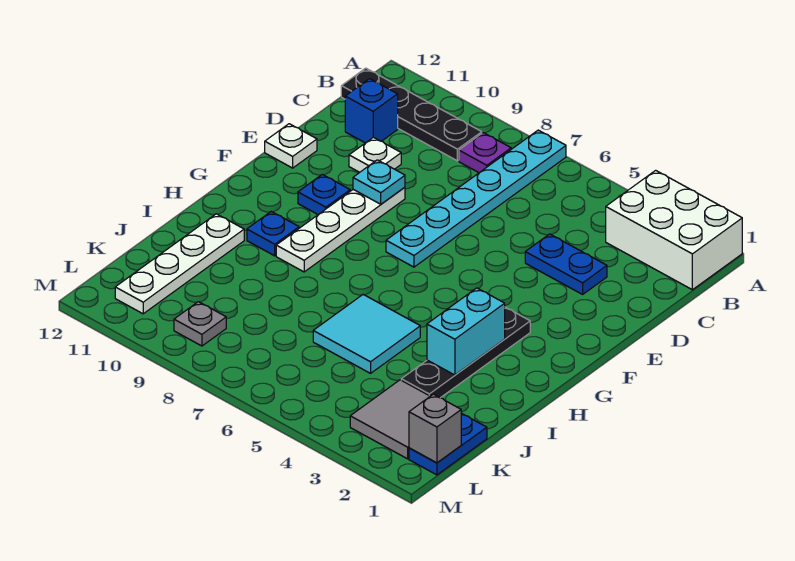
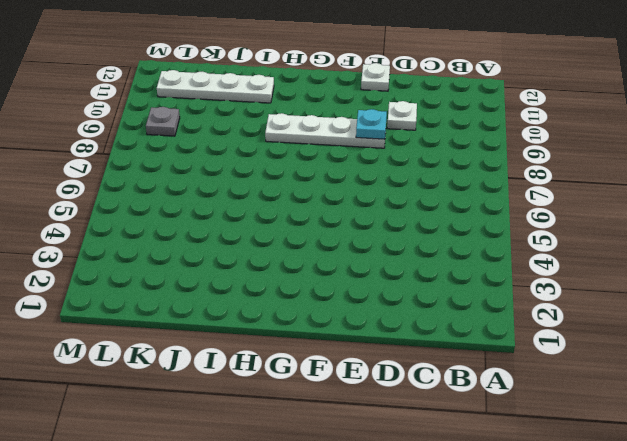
none -> white brick A1:B3 level 1
none -> cyan plate A7:F7 level 1
none -> purple plate B8 level 1

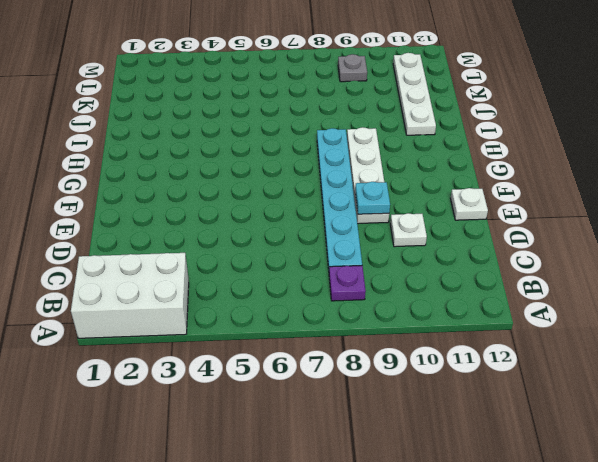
cyan plate C8:H8 level 1 -> cyan plate A7:F7 level 1
none -> black plate B9:B12 level 1
none -> blue brick C11 level 1
none -> blue plate D3:D4 level 1

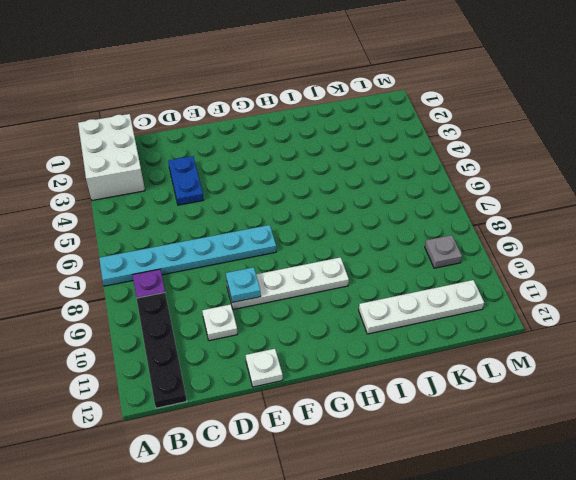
none -> blue brick C11 level 1
none -> blue plate F10 level 1
none -> black plate G3:J3 level 1

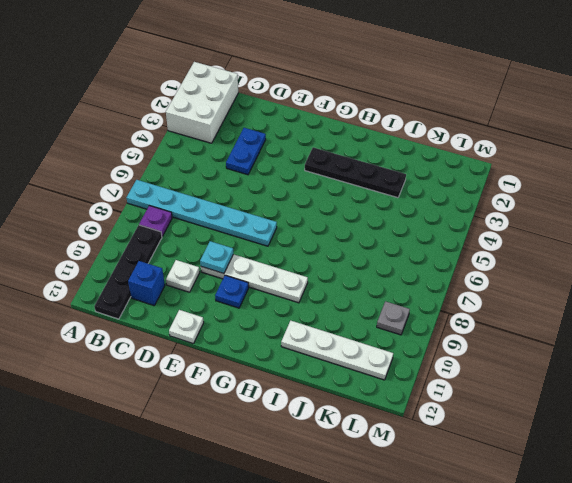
none -> blue plate H10 level 1
none -> cyan tile I5:J6 level 1
none -> blue plate K1:L1 level 1

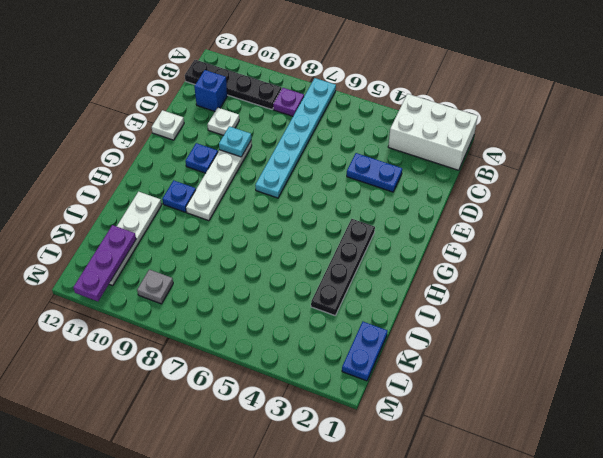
purple plate K11:M11 level 2 -> none
none -> cyan tile I5:J6 level 1
none -> grey tile K2:L3 level 1
none -> cyan brick H3:I3 level 2

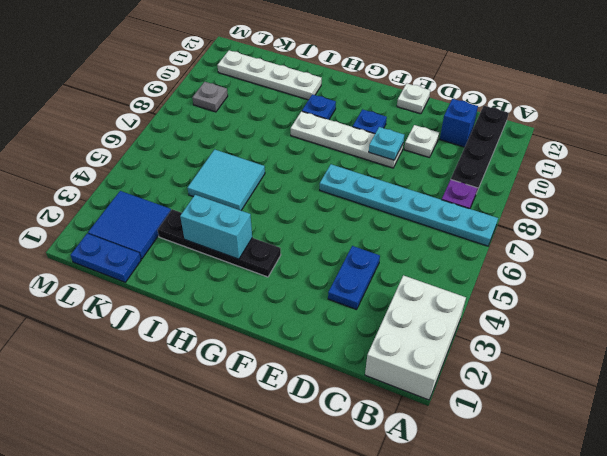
blue tile K2:L3 level 1 -> grey tile K2:L3 level 1
none -> grey brick L1 level 2

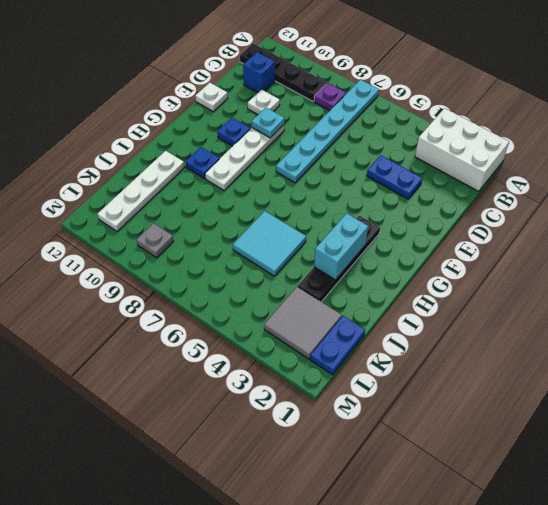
none -> grey brick L1 level 2

